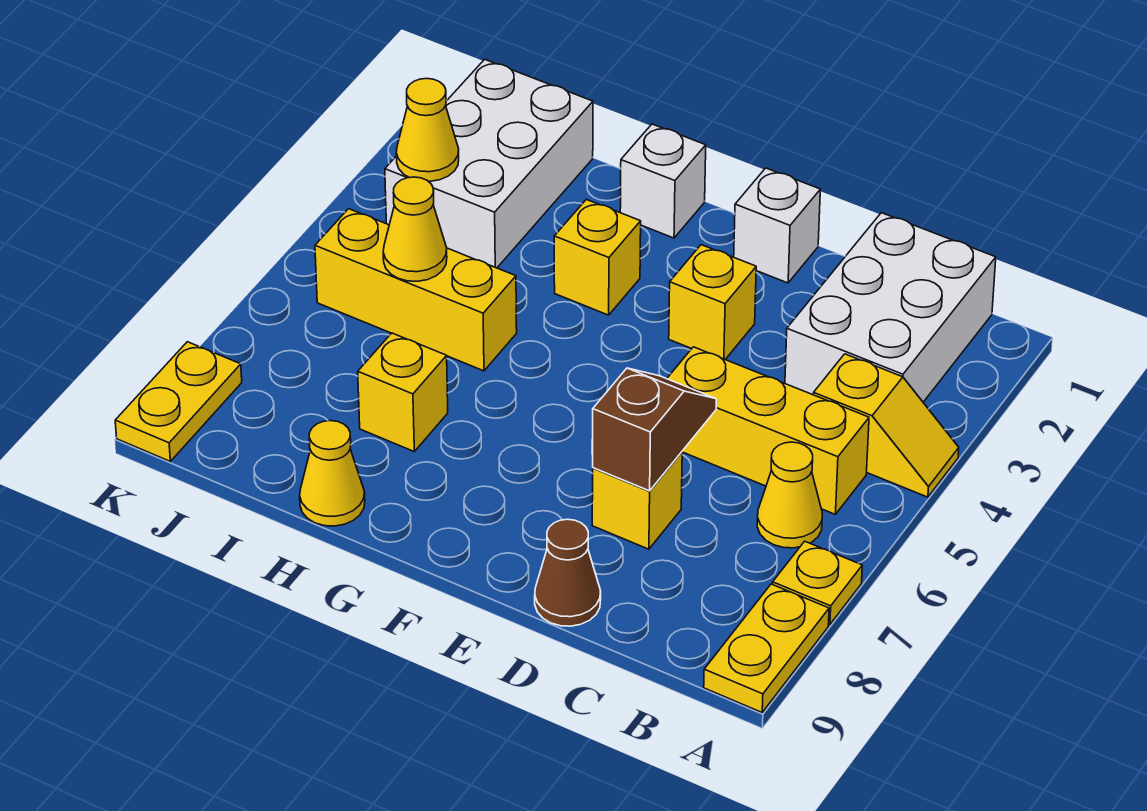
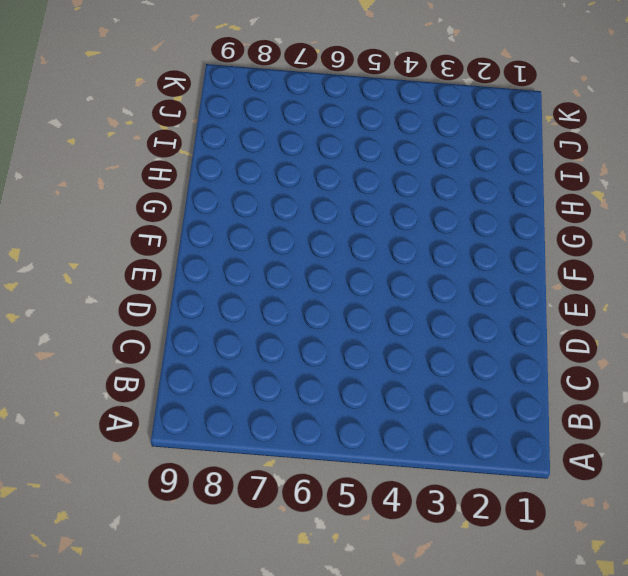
none -> yellow slope A4:B4 level 1 top B
none -> yellow plate A7 level 1
none -> yellow plate A8:A9 level 1

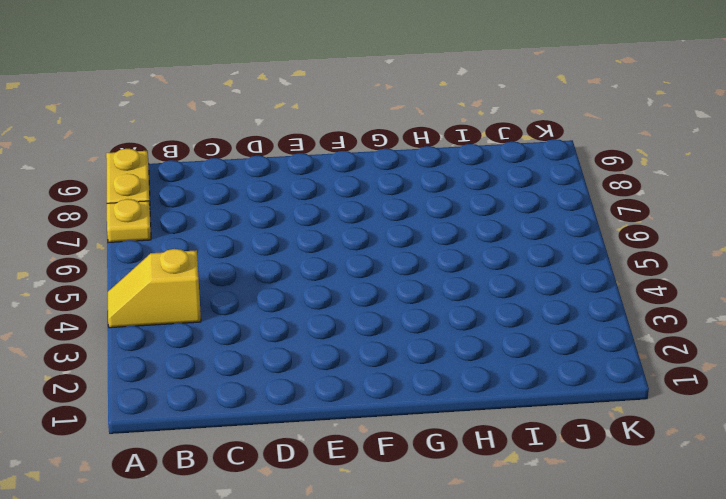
none -> white brick B1:C3 level 1
none -> yellow brick B5:D5 level 1
none -> yellow cone B6 level 1

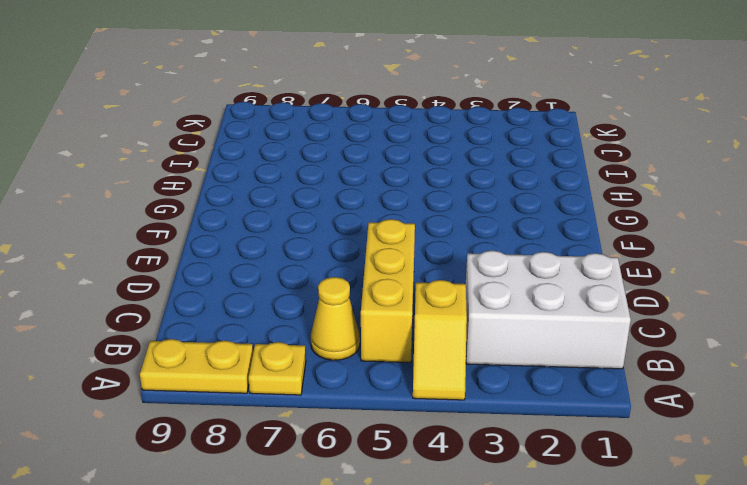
none -> yellow brick D7 level 1
none -> brown cone D9 level 1
none -> white brick E1 level 1

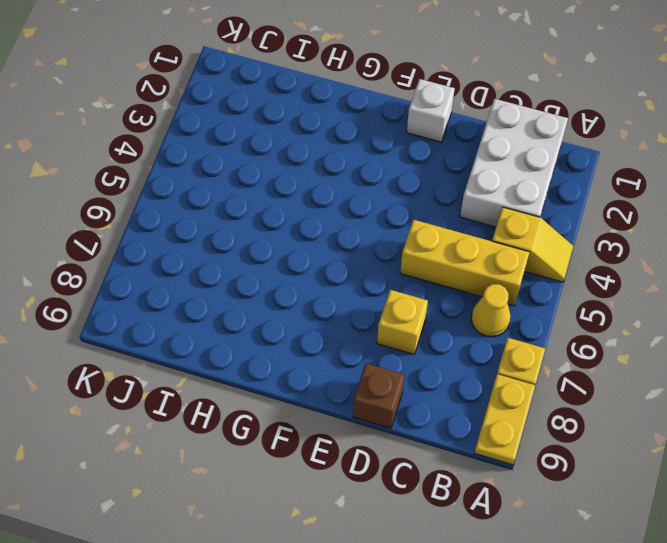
brown brick D9 level 1 -> brown cone D9 level 1
none -> yellow brick E3 level 1
none -> white brick G1 level 1
none -> yellow brick G3 level 1

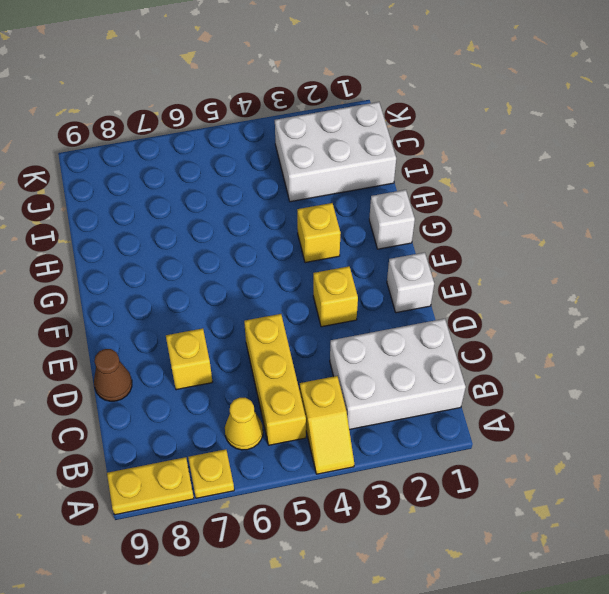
none -> yellow brick H5:J5 level 1
none -> yellow brick H7 level 1
none -> yellow cone H9 level 1

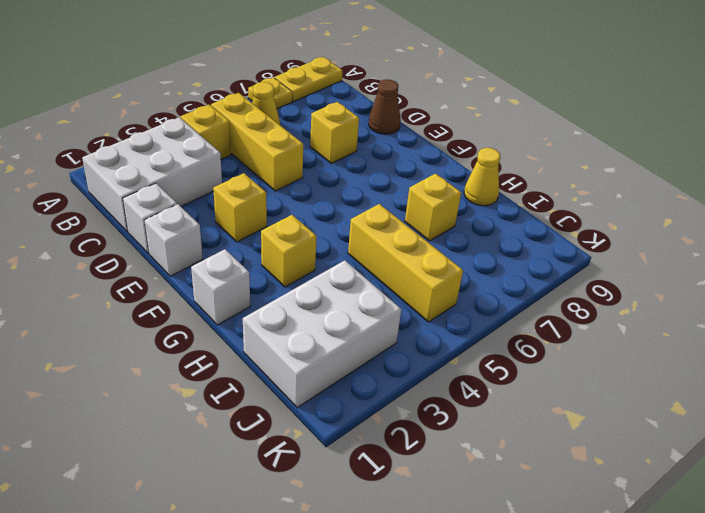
white brick D1 level 1 -> none
none -> yellow plate K8:K9 level 1
none -> brown slope D6:D7 level 2 top 7
none -> yellow cone I5 level 2

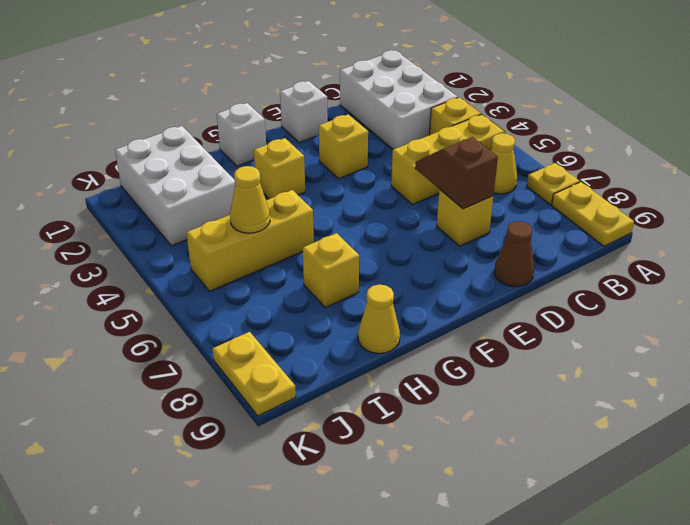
none -> yellow cone J3 level 2

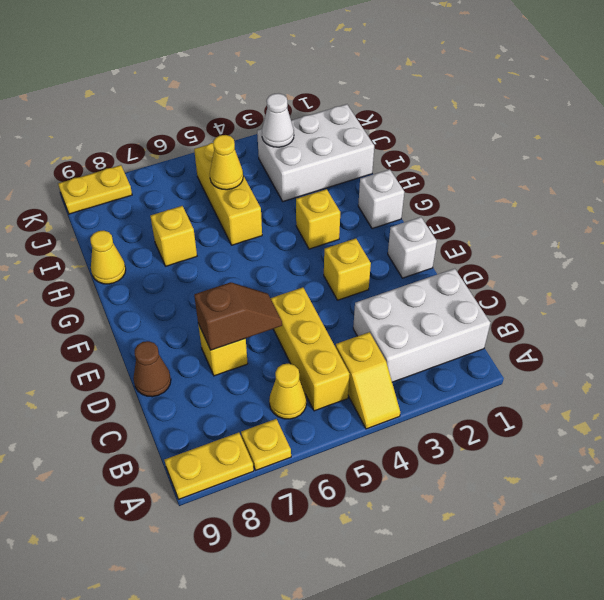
white cone J3 level 2 -> yellow cone J3 level 2

